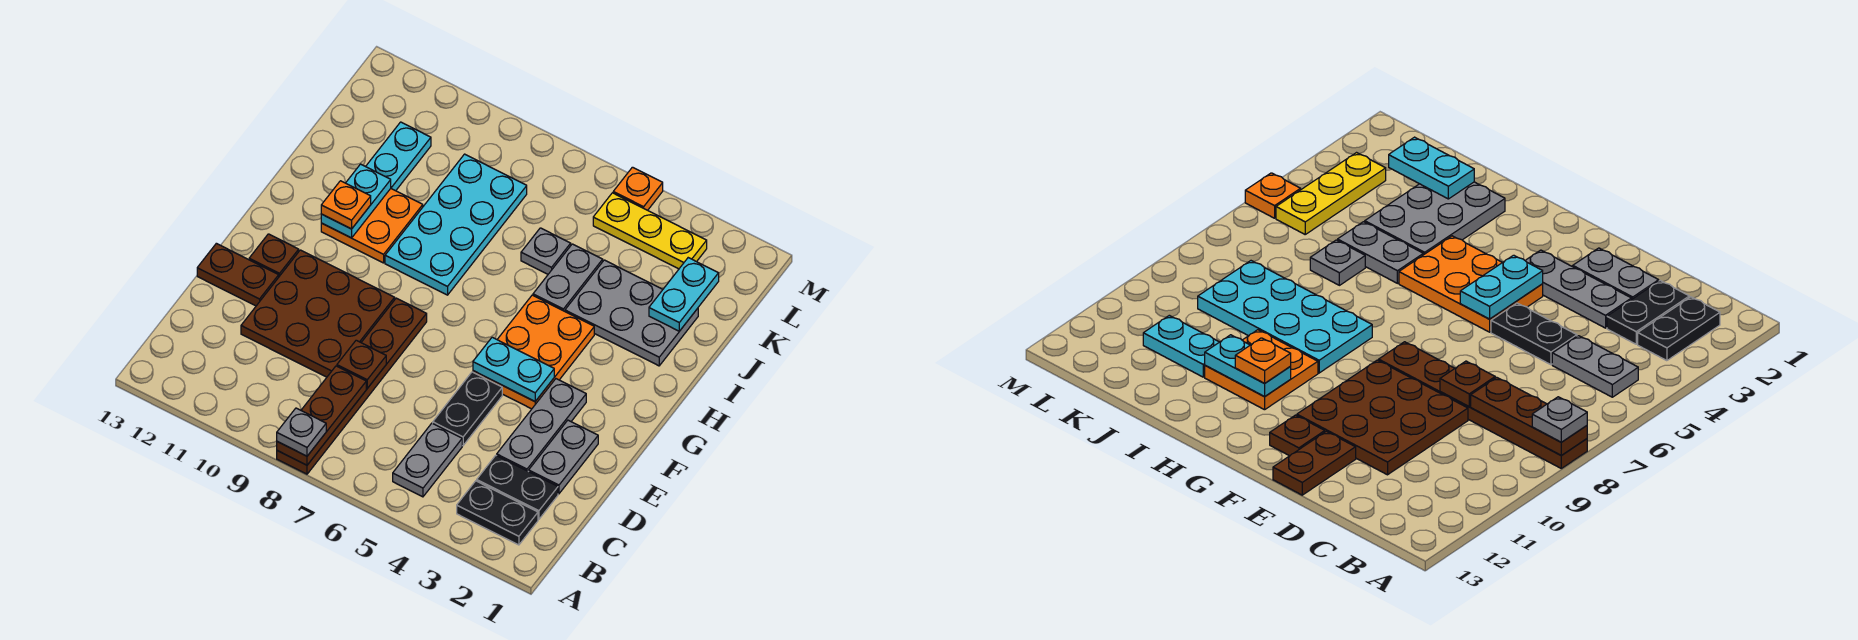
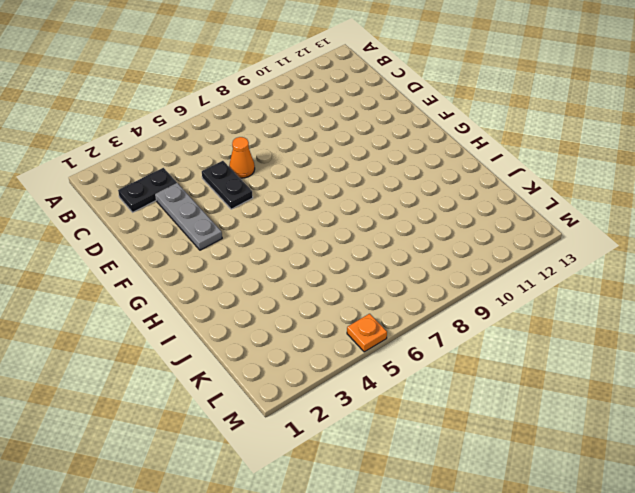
orange cone D6 level 1 -> none
none -> brown plate A8:F8 level 1
none -> black plate B2:B3 level 1
none -> grey plate B5:C5 level 1

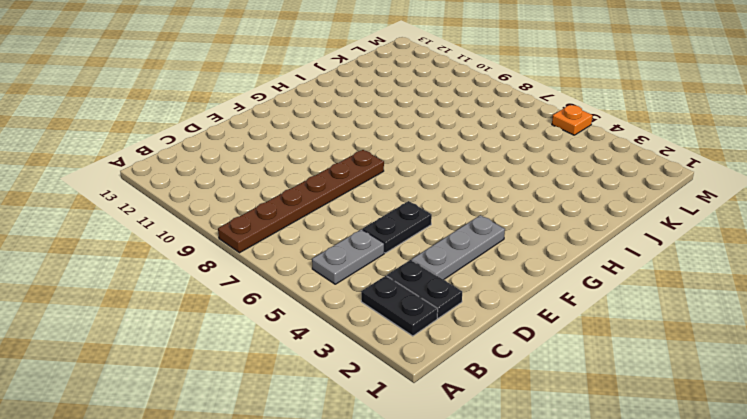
none -> grey plate D2:E2 level 1
none -> brown plate D9:F11 level 1
none -> brown plate E12:E13 level 1

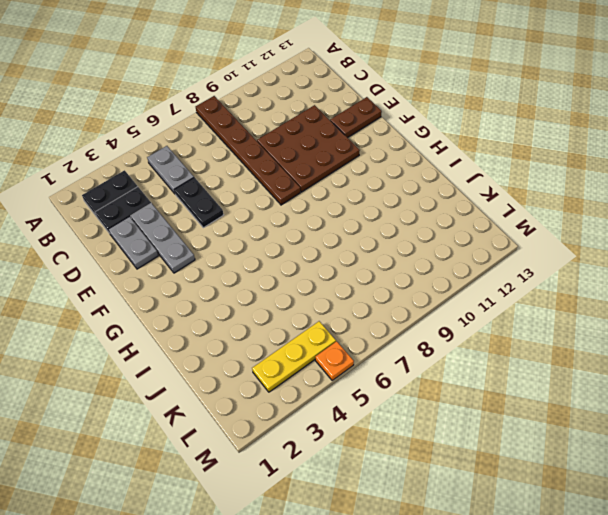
none -> orange plate F4:H5 level 1
none -> brown plate F12 level 1
none -> cyan plate H8:K9 level 1

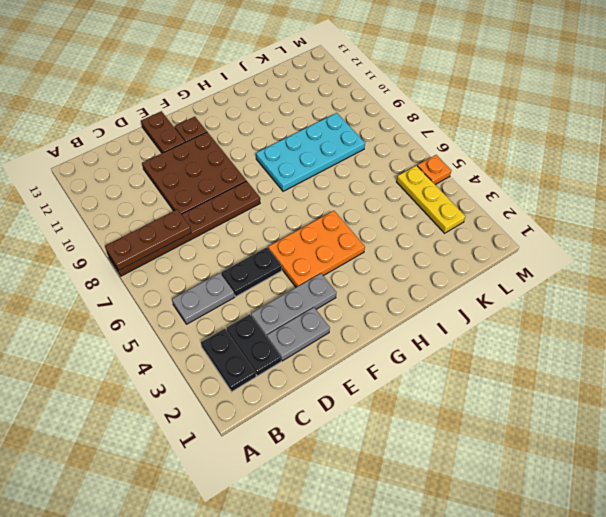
none -> orange plate H10:I11 level 1
none -> grey plate I2:J4 level 1
none -> grey plate I5:J5 level 1

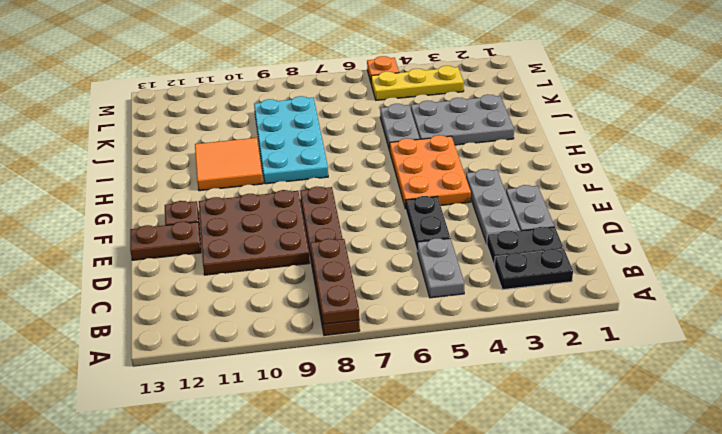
orange tile H10:I11 level 1 -> orange plate H10:I11 level 1
none -> grey plate J6 level 1
none -> cyan plate J11:K11 level 1
none -> brown plate D8 level 2

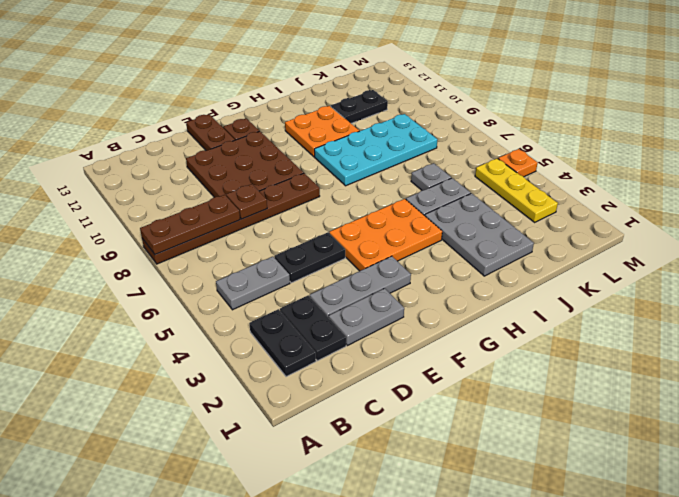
black plate J11:K11 level 1 -> cyan plate J11:K11 level 1
none -> cyan plate F4:F5 level 2
none -> cyan plate H11:I11 level 2
none -> cyan plate J2:K2 level 2

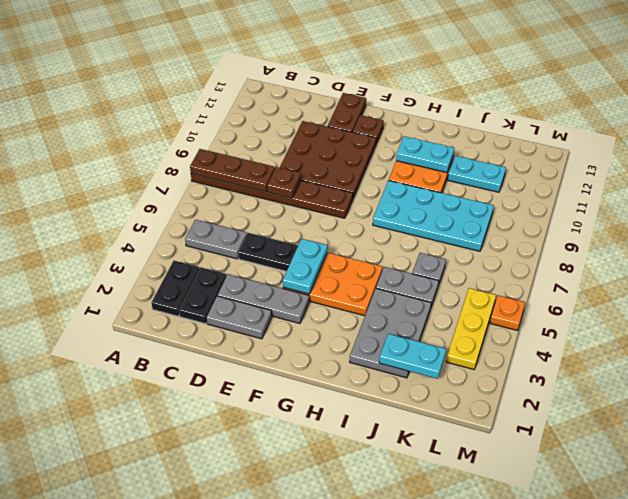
none -> grey plate A8 level 3
none -> orange plate H11 level 3

